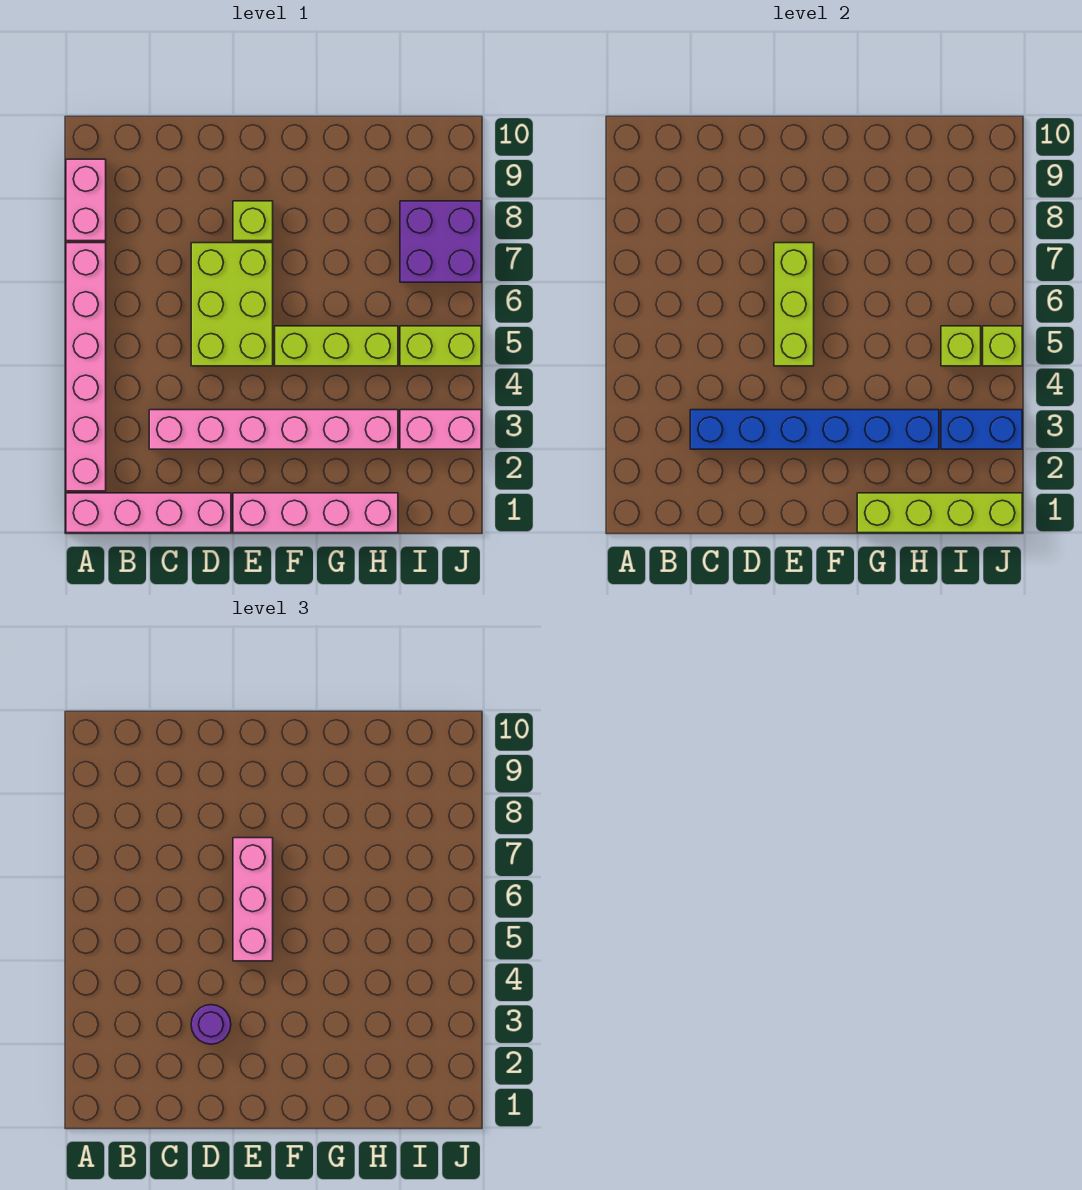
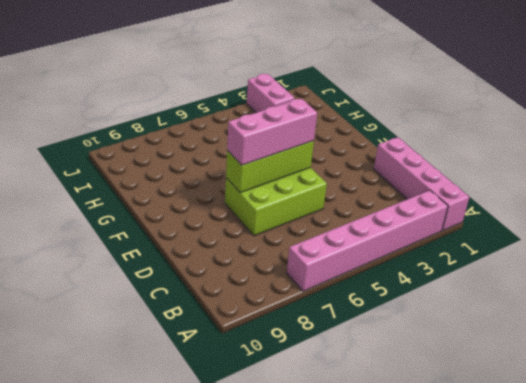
none -> pink brick A8:A9 level 1
none -> pink brick C3:H3 level 1
none -> pink brick E1:H1 level 1

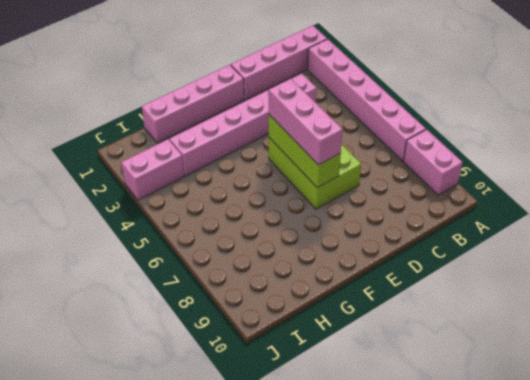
none -> lime brick E8 level 1
none -> lime brick F5:H5 level 1
none -> lime brick I5:J5 level 1

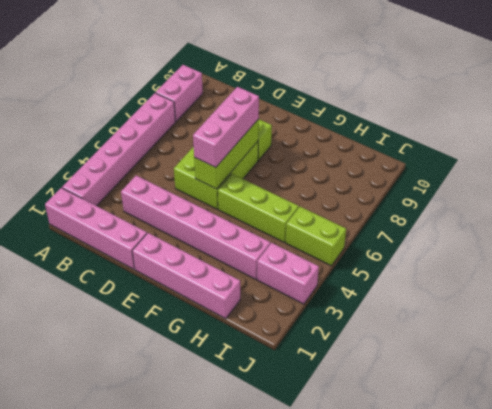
none -> purple brick I7:J8 level 1
none -> blue brick C3:H3 level 2
none -> lime brick G1:J1 level 2

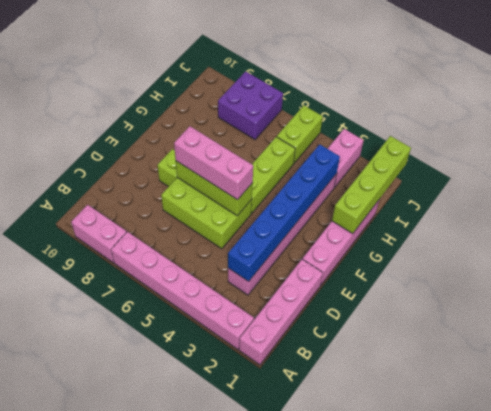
none -> blue brick I3:J3 level 2
none -> lime brick I5 level 2
none -> lime brick J5 level 2

